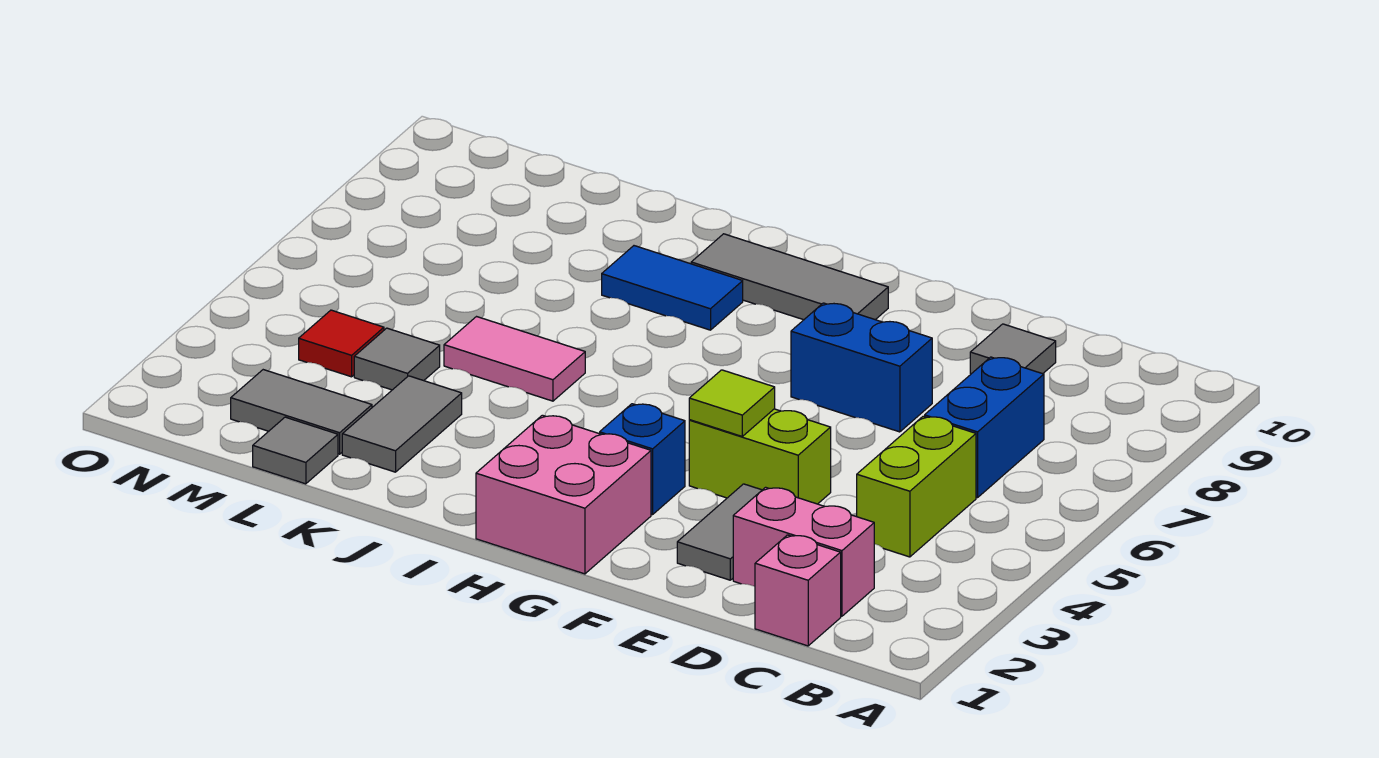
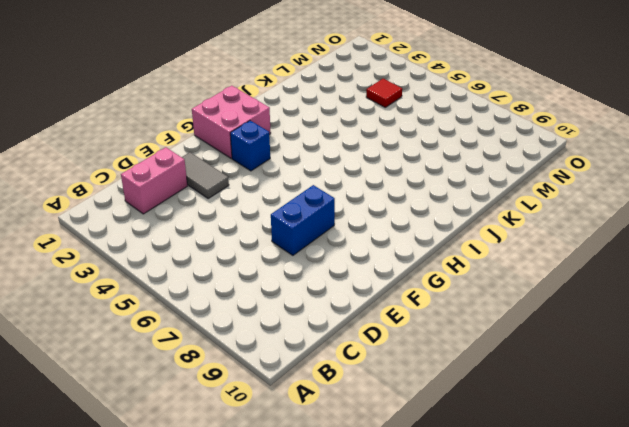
none -> pink brick C1 level 1
none -> lime brick C4:C5 level 1
none -> blue brick C6:C7 level 1

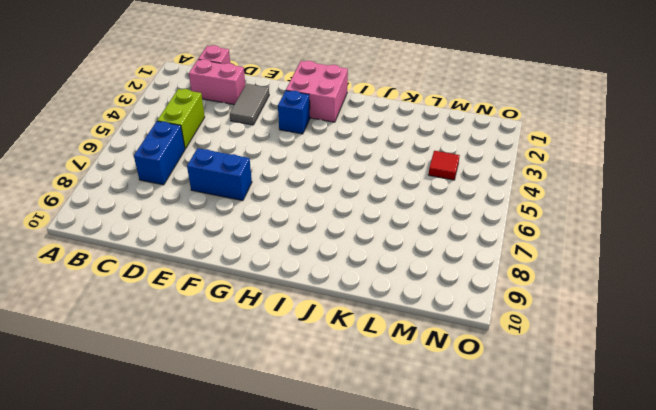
none -> grey tile D9 level 1
none -> lime brick E4:F4 level 1
none -> grey tile G9:I9 level 1

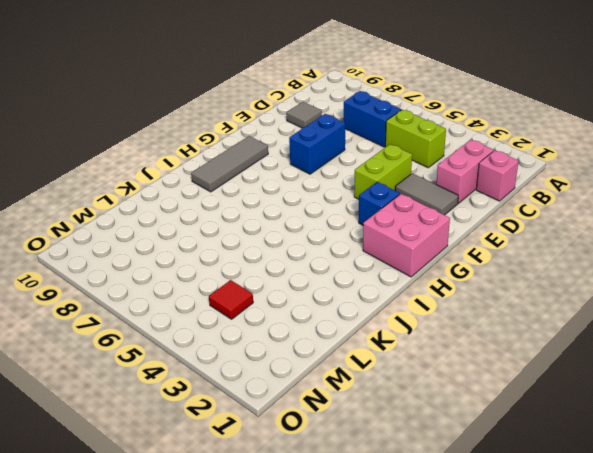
none -> blue tile I8:J8 level 1
none -> pink tile J5:K5 level 1
none -> grey tile K2:K3 level 1

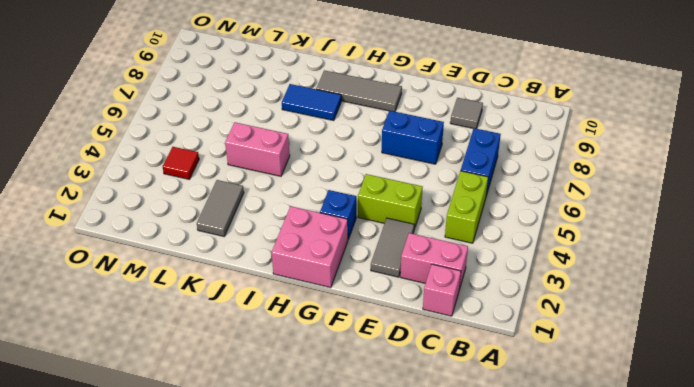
pink brick J5:K5 level 1 -> pink tile J5:K5 level 1
none -> grey tile L1 level 1
none -> grey tile L2:M2 level 1
none -> grey tile L4 level 1

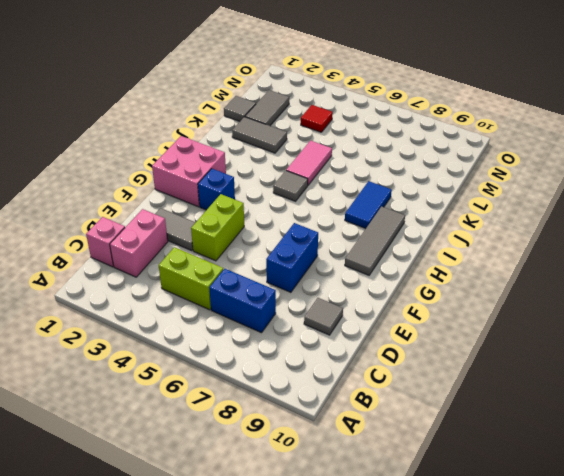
grey tile I5 level 1 -> grey tile L4 level 1
none -> lime tile F4 level 2

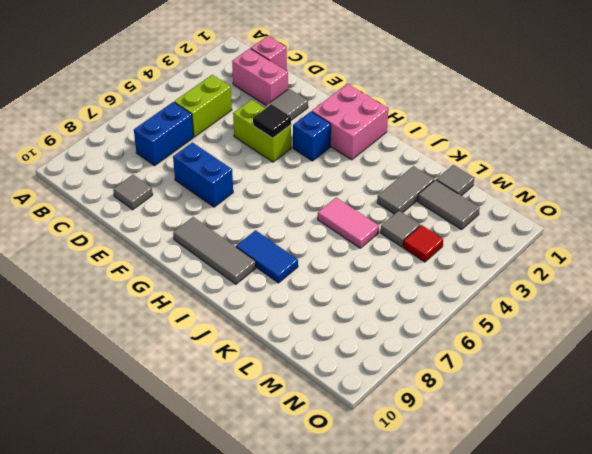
black tile F4 level 2 -> lime tile F4 level 2

